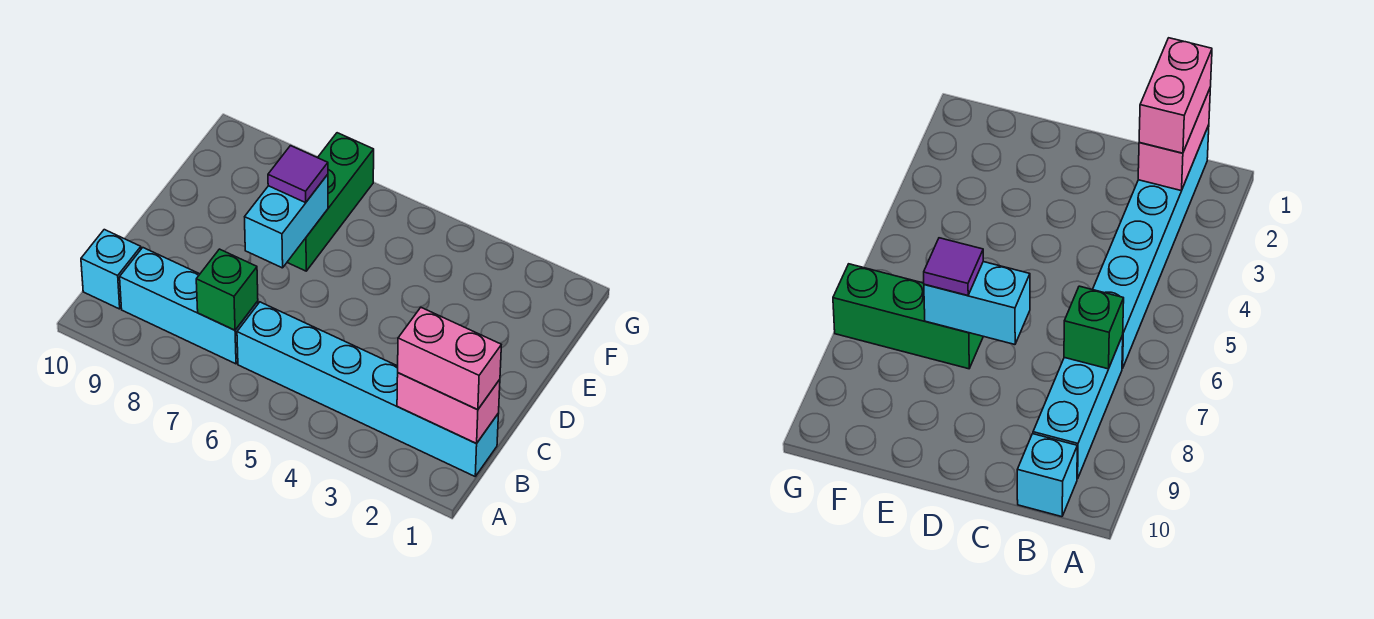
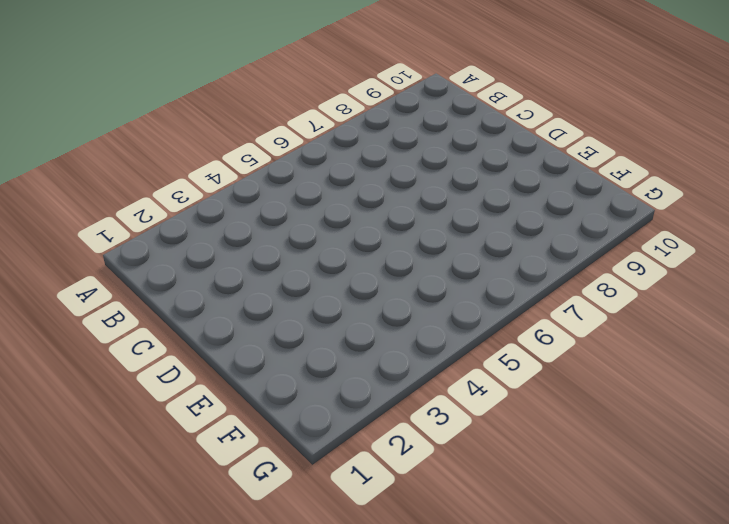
none -> cyan brick B1:B6 level 1
none -> cyan brick B7:B9 level 1

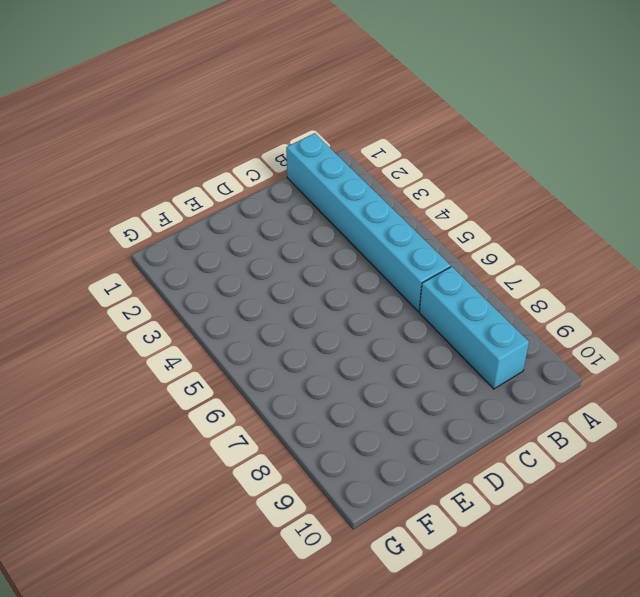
none -> cyan brick B10 level 1
none -> green brick E7:G7 level 1

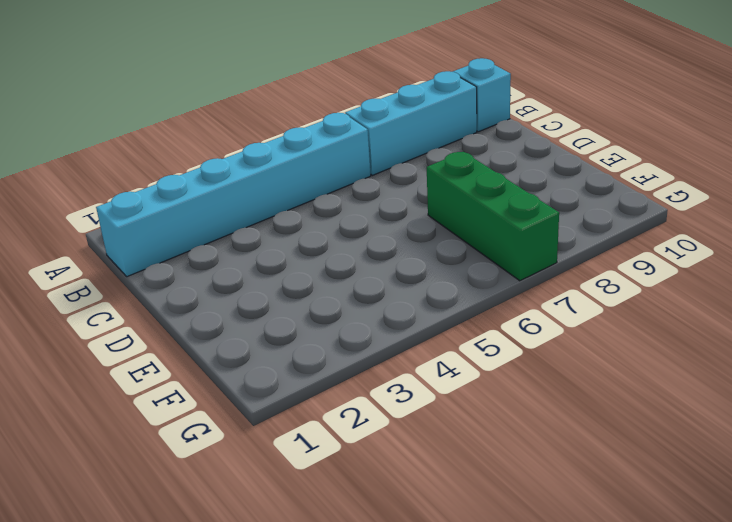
none -> pink brick B1:B2 level 2
none -> green brick B7 level 2

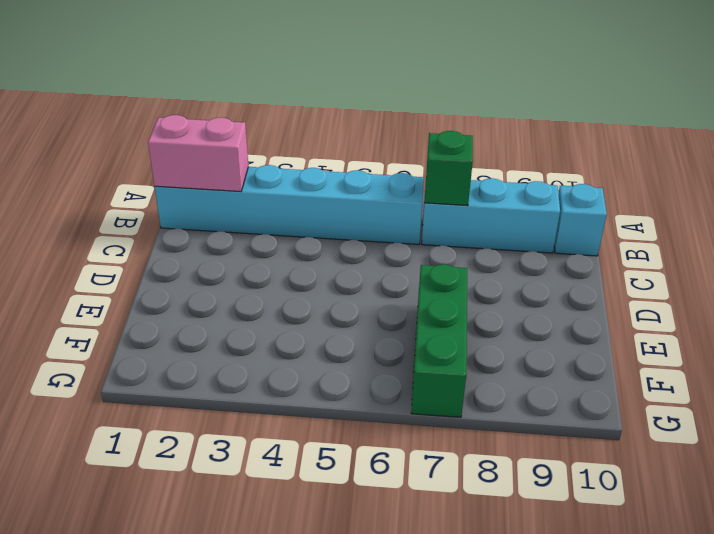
none -> cyan brick D7:E7 level 2
none -> pink brick B1:B2 level 3

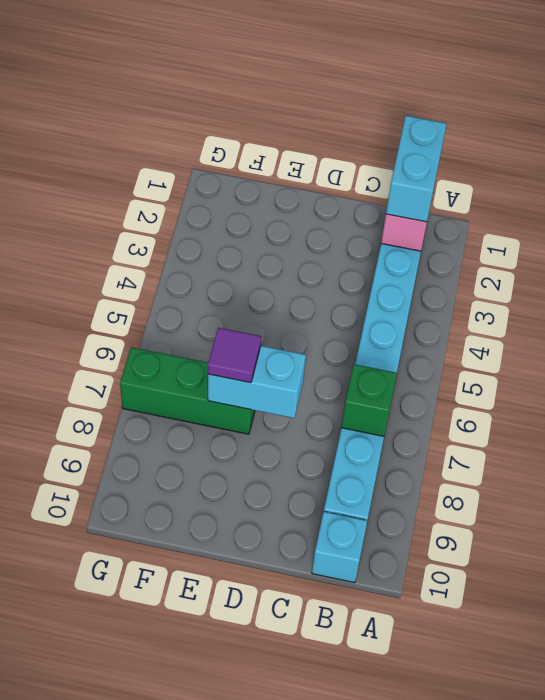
cyan brick B1:B2 level 3 -> pink brick B1:B2 level 3

